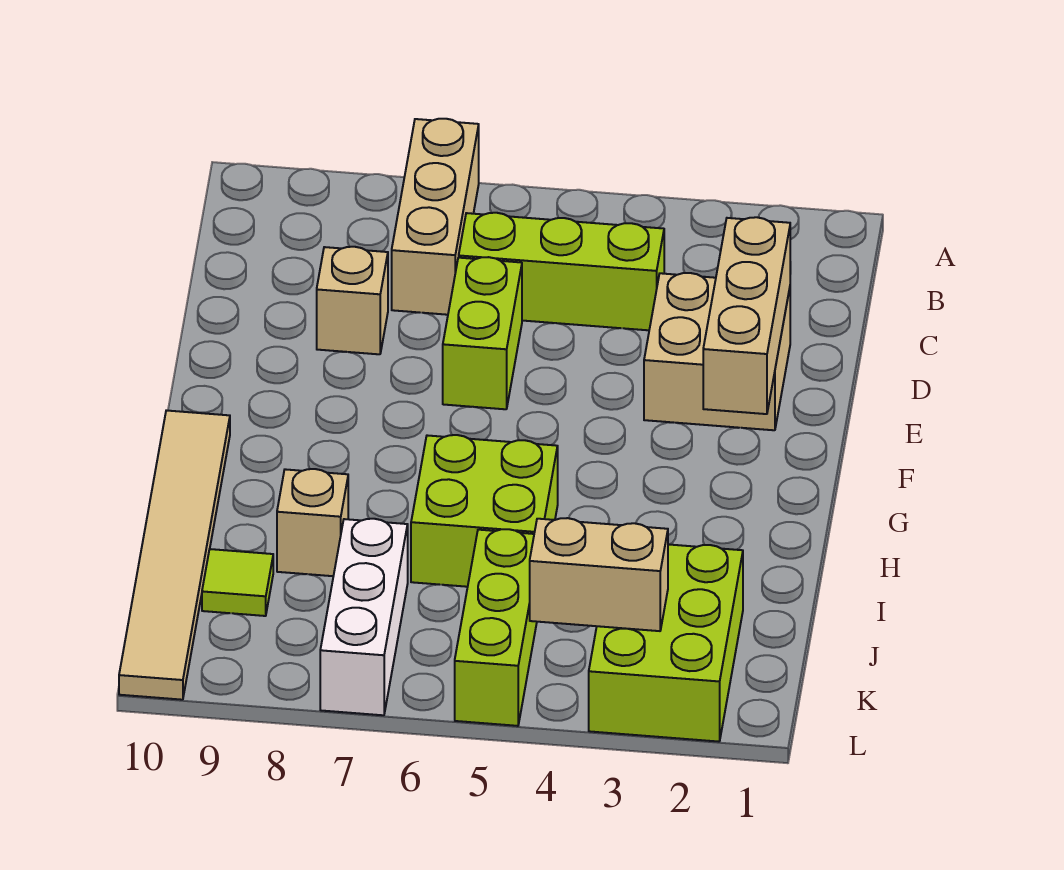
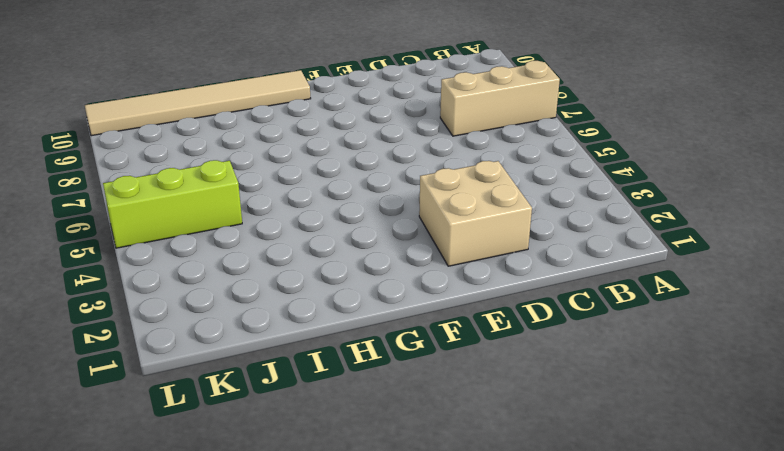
none -> lime brick C4:C6 level 1
none -> lime brick D6:E6 level 1
none -> tan brick D8 level 1

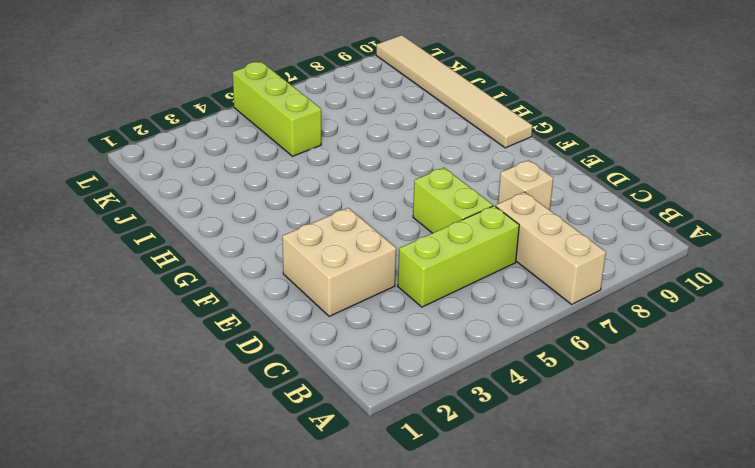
none -> lime brick H5:I6 level 1
none -> tan brick I8 level 1
none -> lime brick J2:L3 level 1

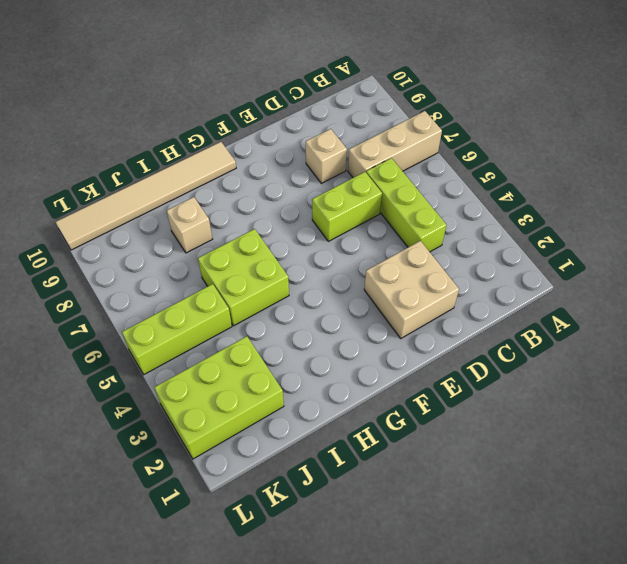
none -> white brick J7:L7 level 1
none -> lime tile J9 level 1
none -> tan brick D2:F2 level 2

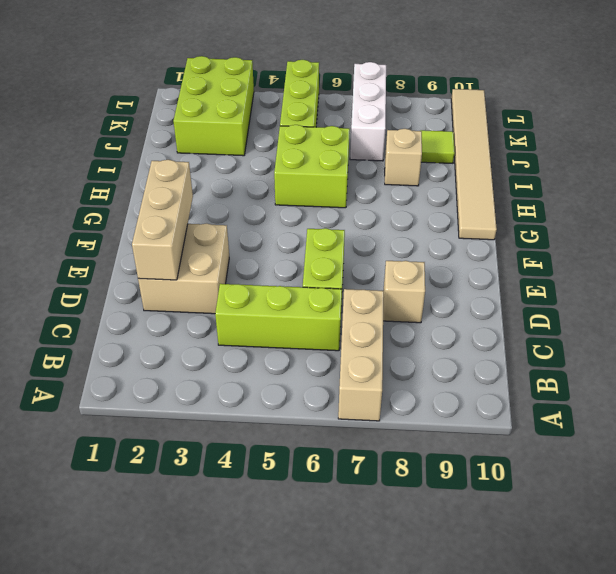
none -> tan brick K3:K4 level 2

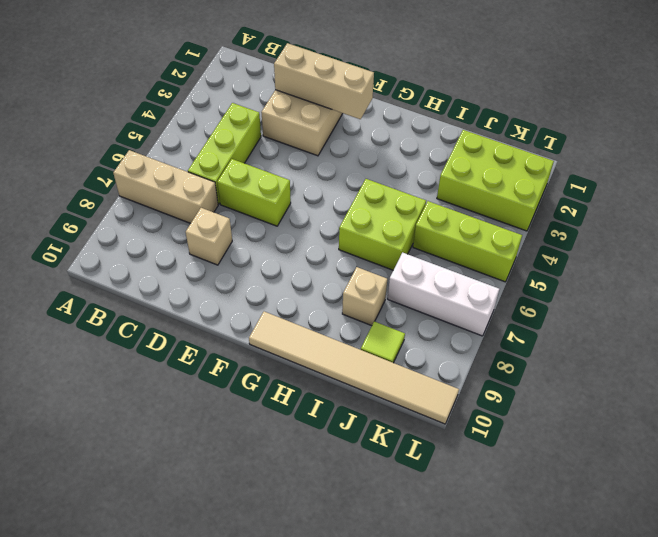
none -> tan brick K3:K4 level 2

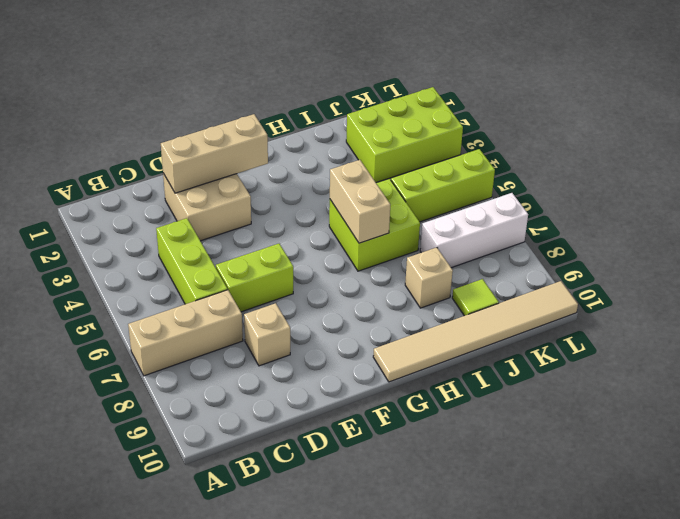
tan brick H5:H6 level 2 -> tan brick K3:K4 level 2

